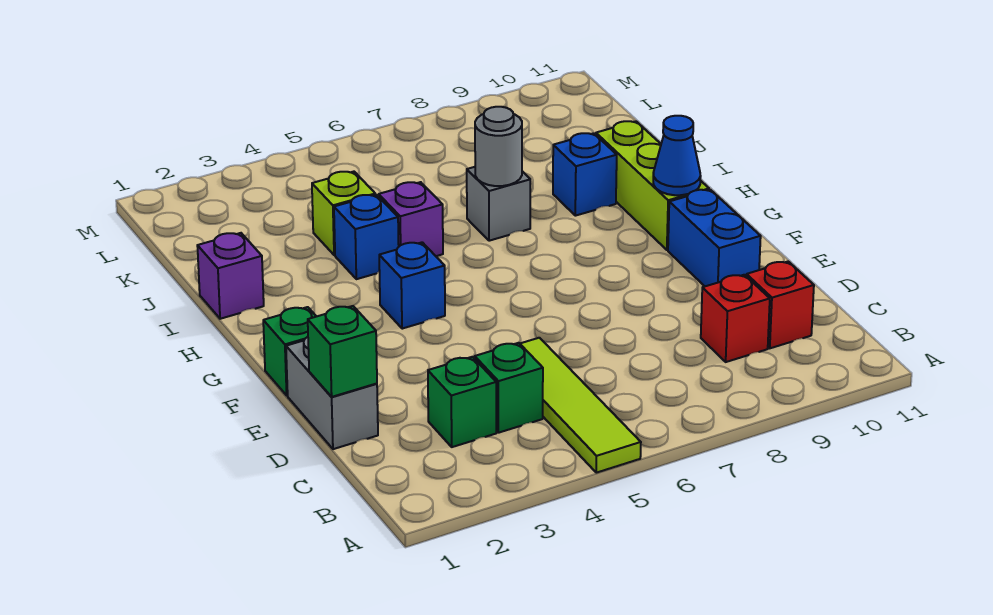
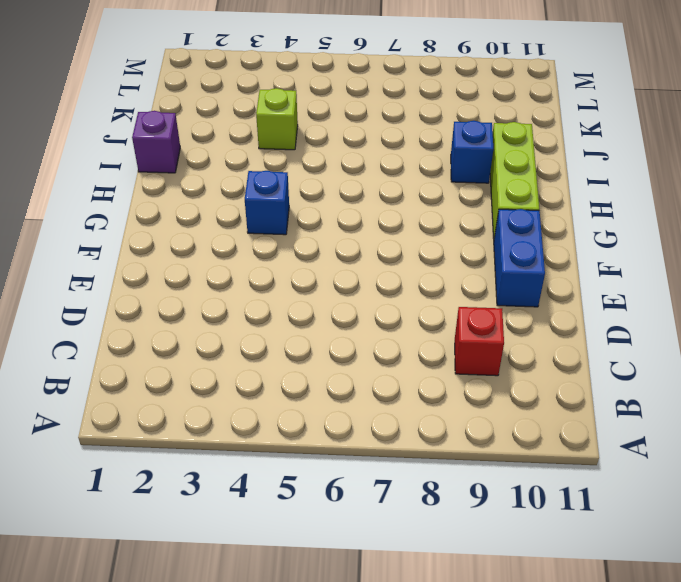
none -> lime tile A5:D5 level 1
none -> green brick C3 level 1
none -> green brick C4 level 1

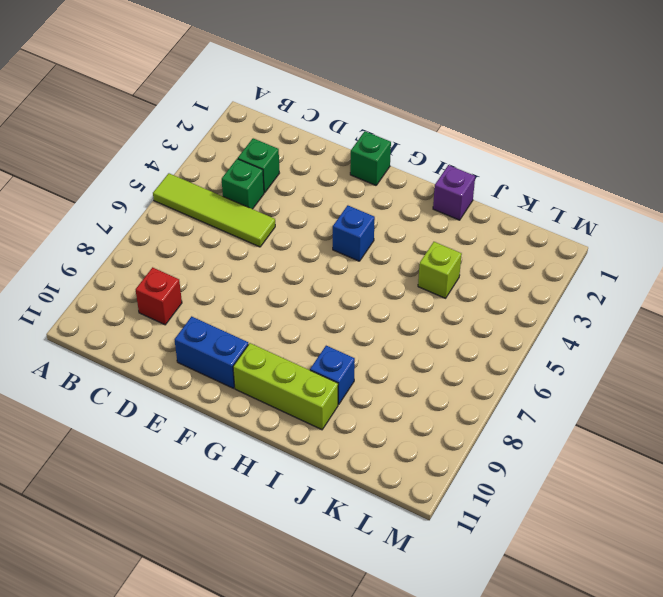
none -> red brick C10 level 1
none -> grey brick D1:E1 level 1
none -> blue brick I4 level 1

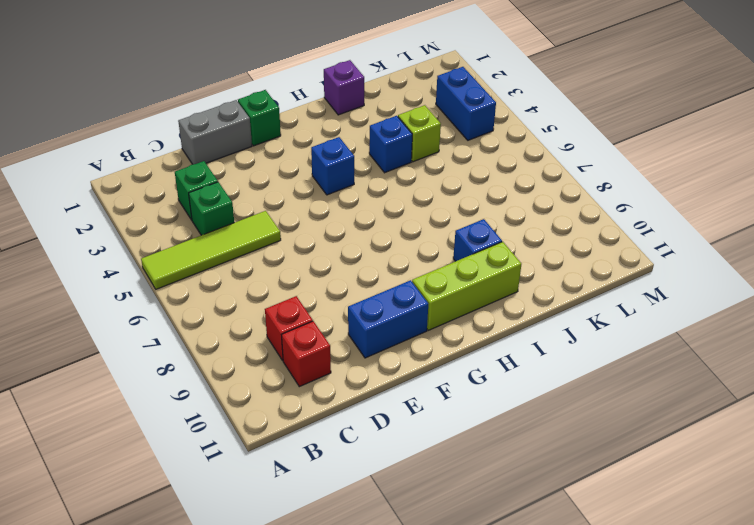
blue brick L3:L4 level 1 -> none
none -> purple brick I5 level 1
none -> grey brick I7 level 1
none -> green brick D1 level 2

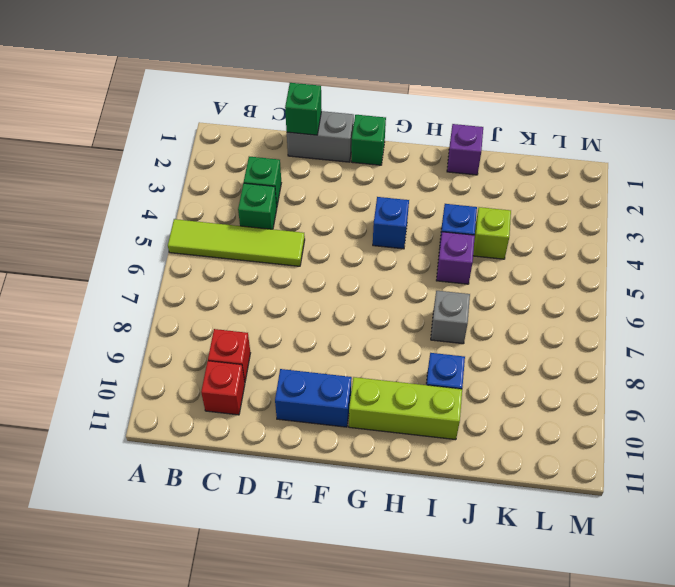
none -> blue cone G10 level 2
none -> grey round brick I7 level 2

